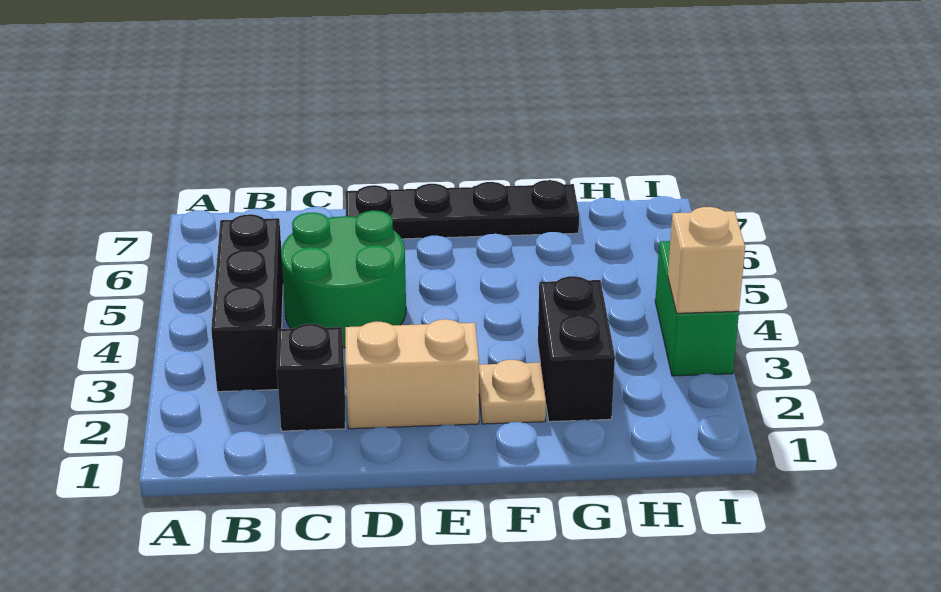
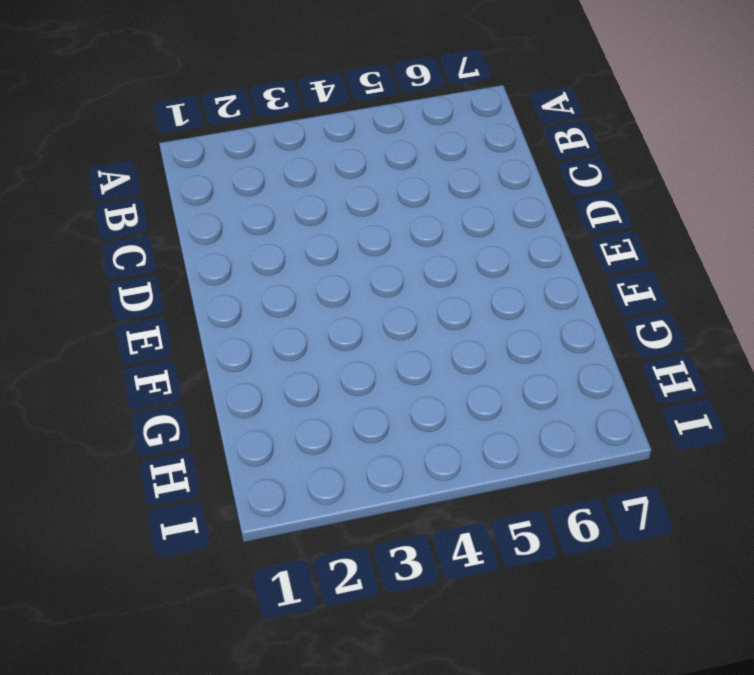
none -> black brick B3:B5 level 1
none -> black brick C2 level 1

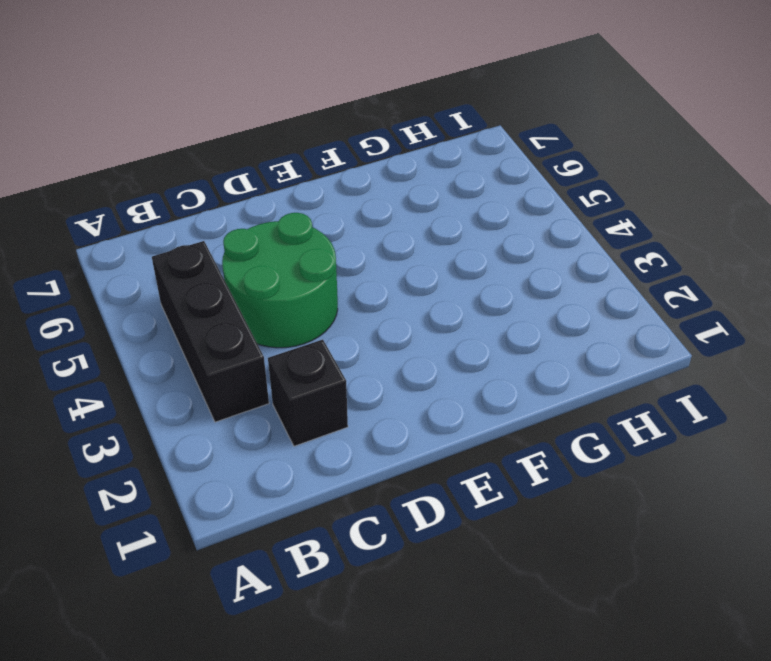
none -> tan brick D2:E2 level 1
none -> black plate D7:G7 level 1

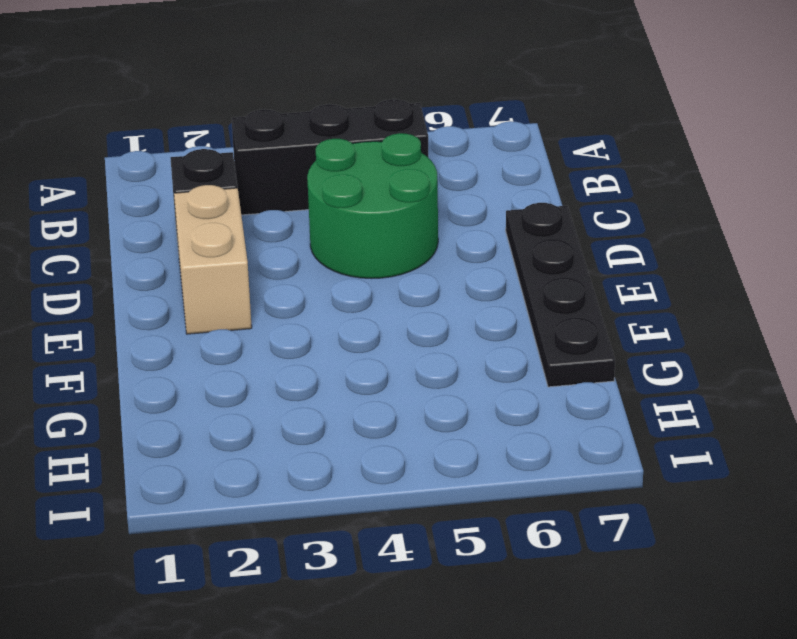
none -> tan plate F2 level 1
none -> black brick G2:G3 level 1

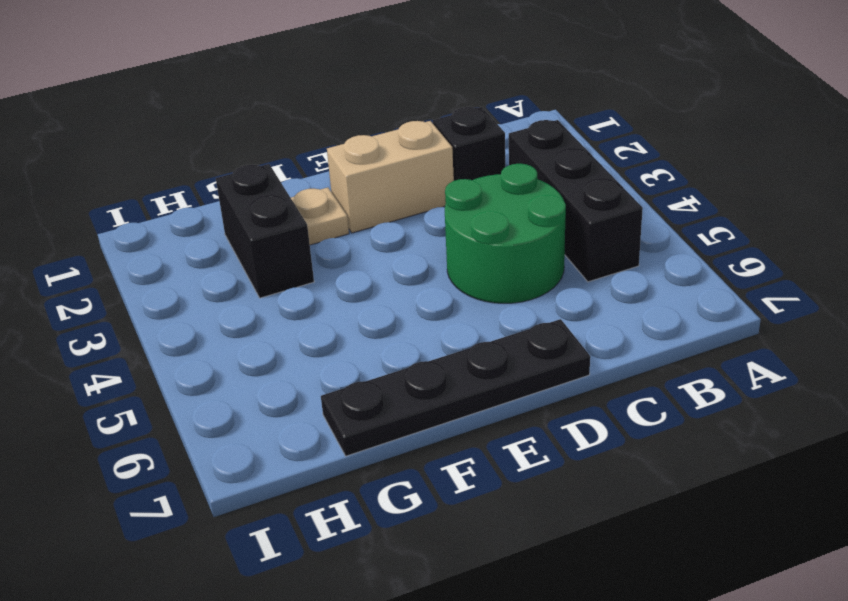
none -> green brick I3:I4 level 1
none -> tan brick I3 level 2

